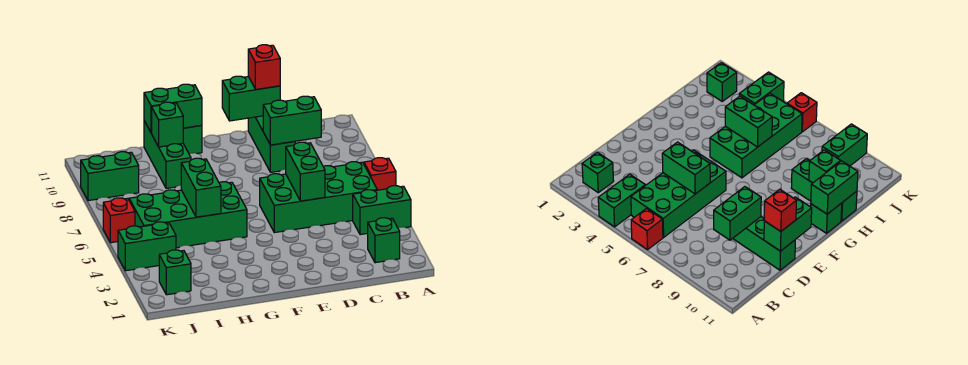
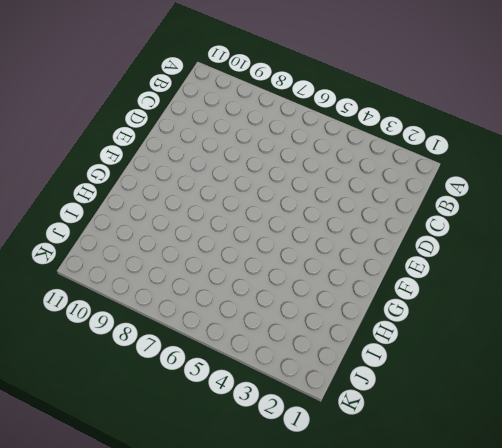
none -> green brick A4:B4 level 1
none -> red brick A6 level 1
none -> green brick B2 level 1

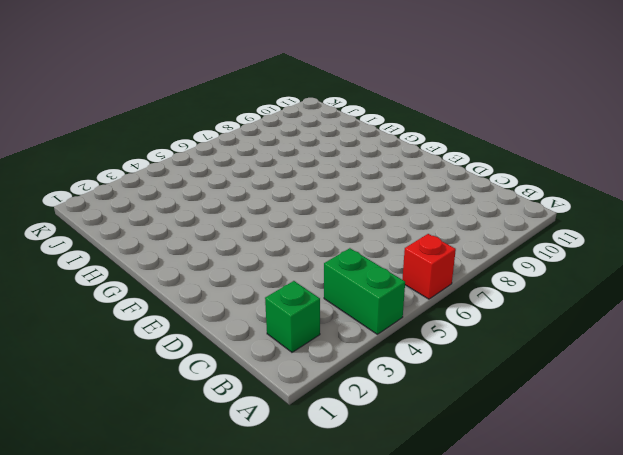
none -> green brick B5:E6 level 1
none -> green brick D9:D11 level 1
none -> green brick G5:J6 level 1

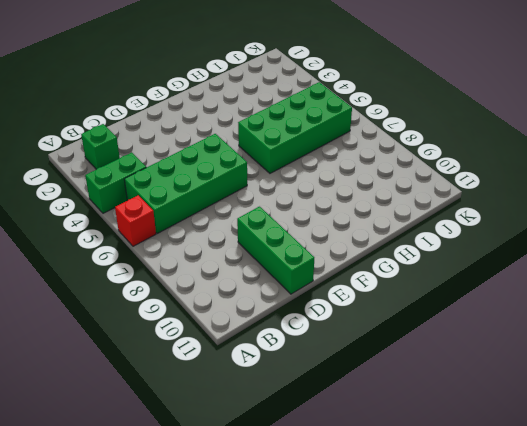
none -> green brick G11 level 1
none -> green brick H9:H11 level 1
none -> green brick J2 level 1

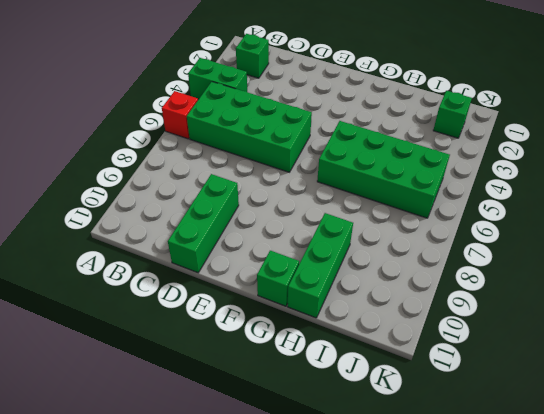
none -> green brick J4:K4 level 1
none -> green brick J9:K9 level 1
none -> red brick K6 level 1

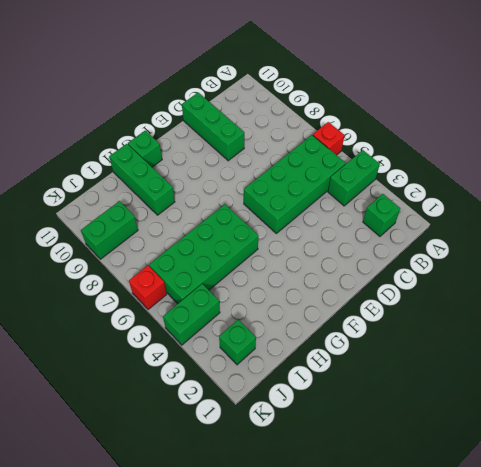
none -> green brick C9:D9 level 2
none -> green brick D5:D6 level 2
none -> green brick D11:E11 level 2

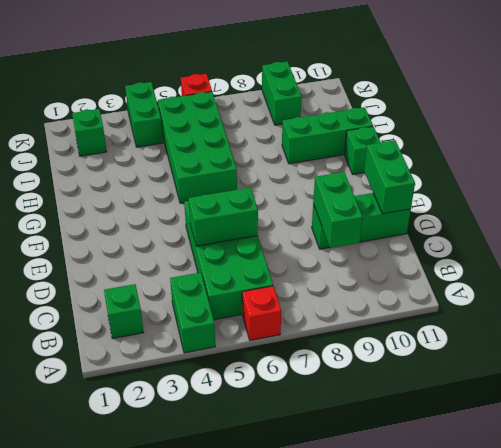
none -> green brick G11:H11 level 2
none -> green brick H5:H6 level 2
none -> green brick H10 level 2

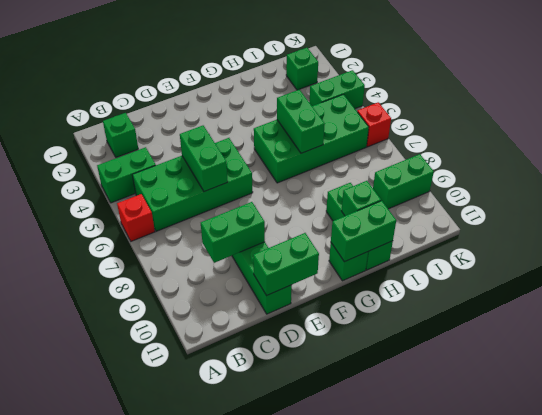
none -> red brick D11 level 3

